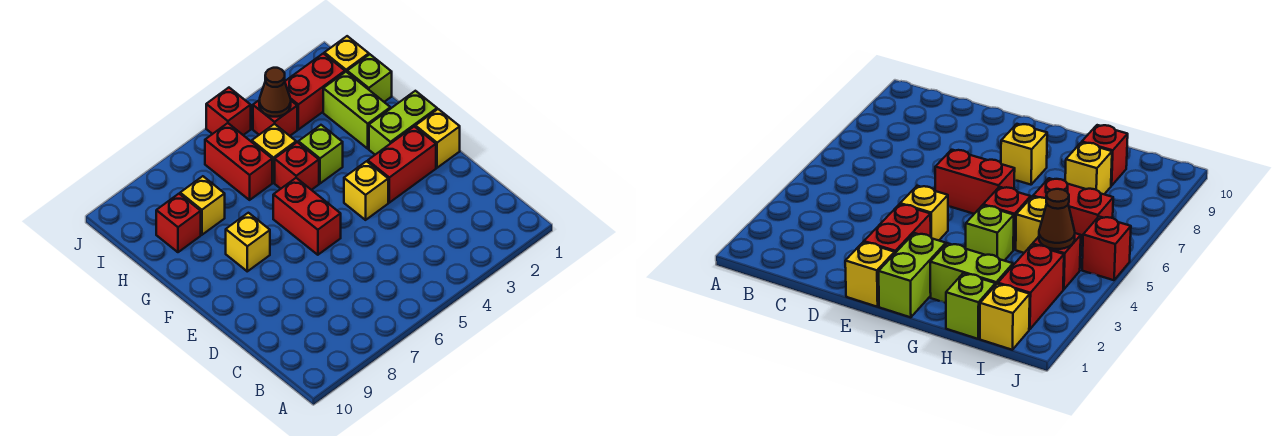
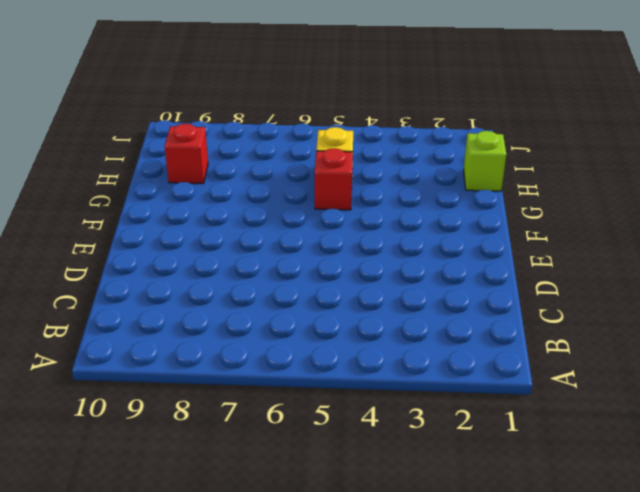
none -> yellow brick E1 level 1
none -> red brick E2:E3 level 1
none -> yellow brick E4 level 1

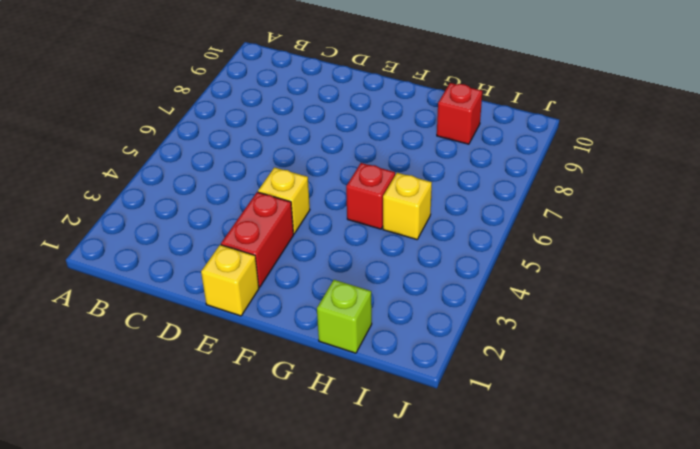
none -> red brick E6:F6 level 1
none -> lime brick F1:F2 level 1
none -> yellow brick F8 level 1

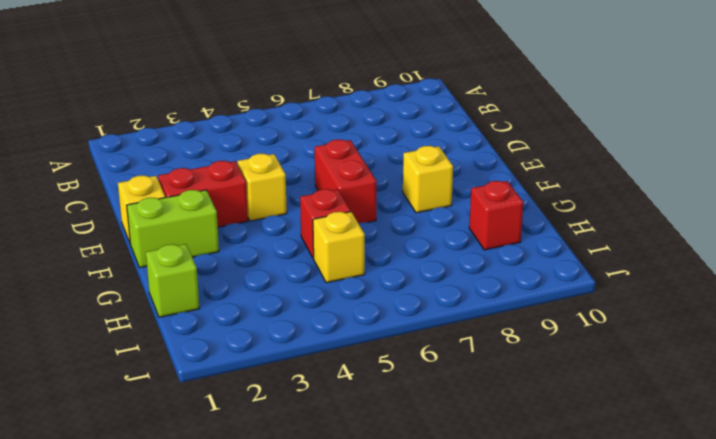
none -> lime brick G2:H2 level 1
none -> lime brick G4 level 1
none -> red brick H6:I6 level 1

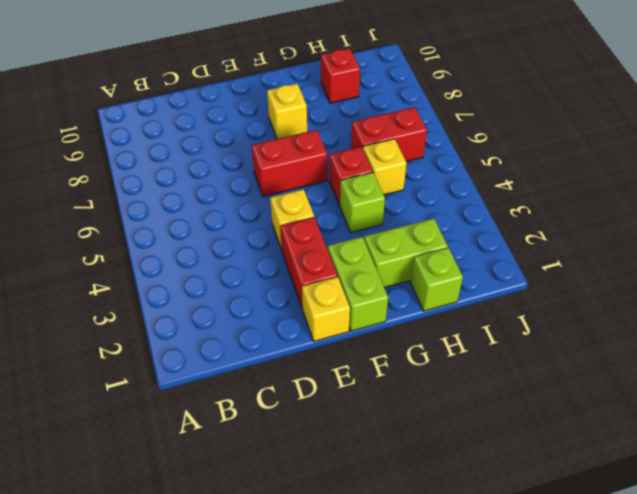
none -> yellow brick H8 level 1
none -> yellow brick I1 level 1
none -> red brick I2:I3 level 1

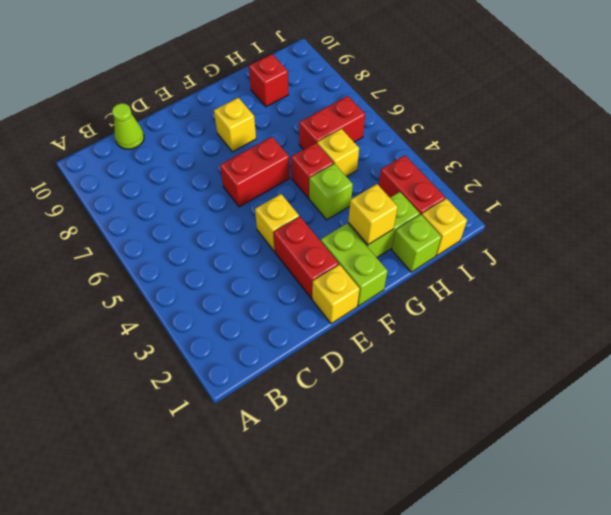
lime cone C10 level 1 -> none
yellow brick G2 level 2 -> yellow brick H8 level 1
none -> red brick I4 level 1
none -> red brick J5 level 1
none -> brown cone I4 level 2

